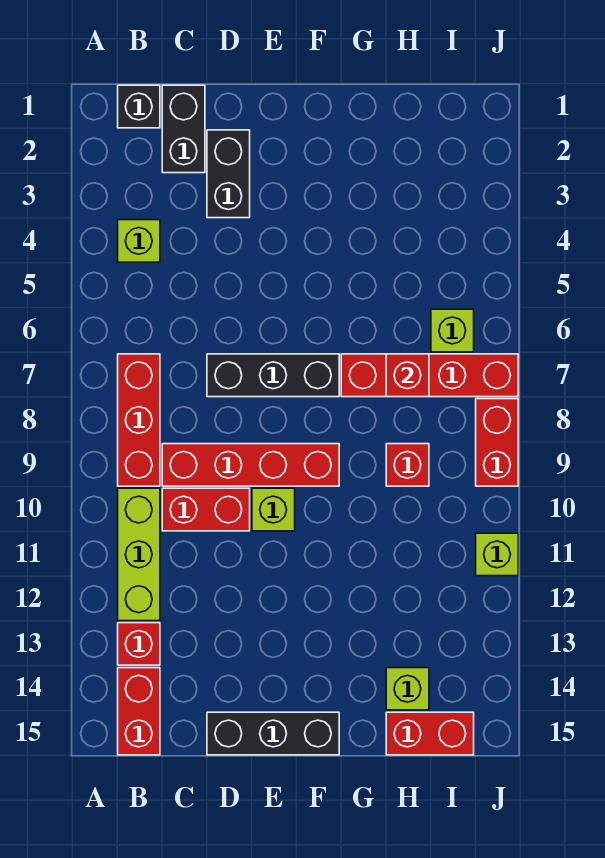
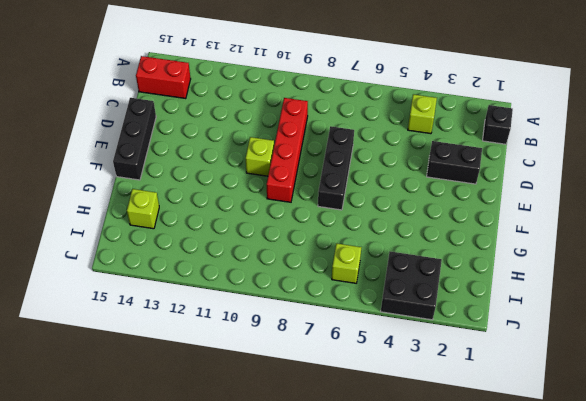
black brick I3:J4 level 1 -> none
none -> red brick B7:B9 level 1
none -> lime brick B10:B12 level 1
none -> red brick B13 level 1

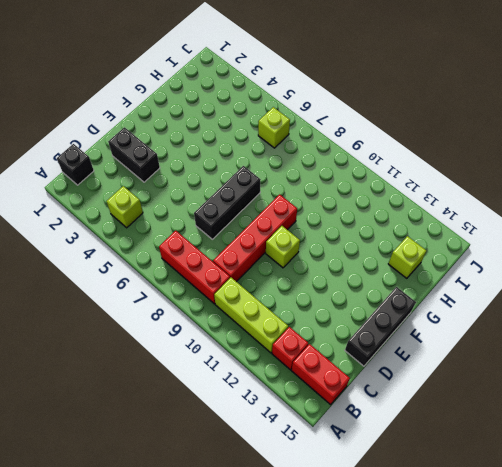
none -> black brick C1:C2 level 1
none -> red brick C10:D10 level 1
none -> red brick G7:J7 level 1

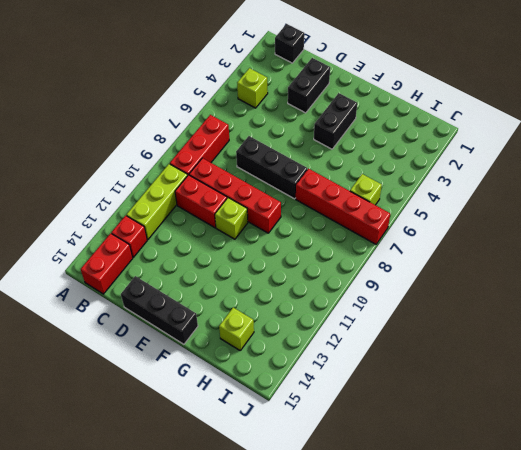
black brick F3:F4 level 1 -> black brick C1:C2 level 1
none -> red brick H9 level 1
none -> red brick H15:I15 level 1
none -> red brick J8:J9 level 1

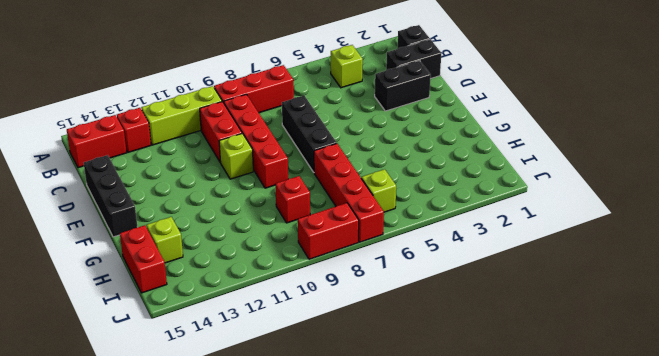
none -> lime brick J11 level 1
none -> red brick H7 level 2

